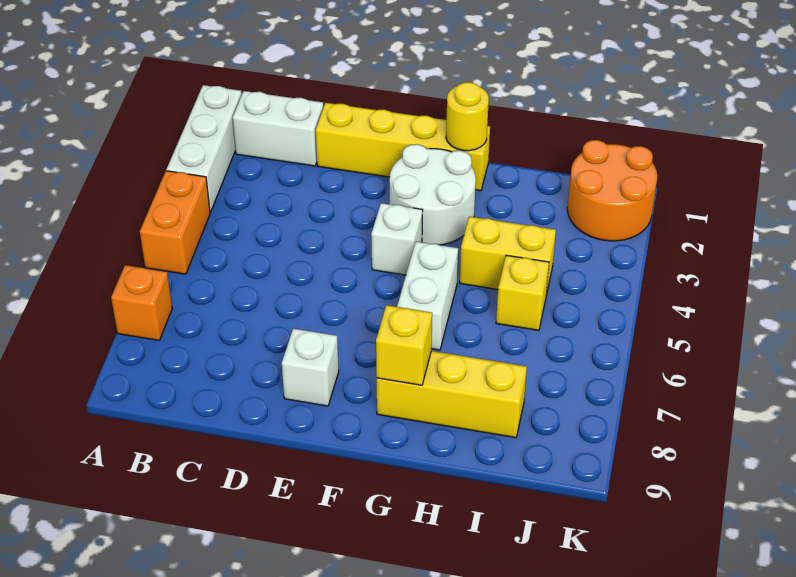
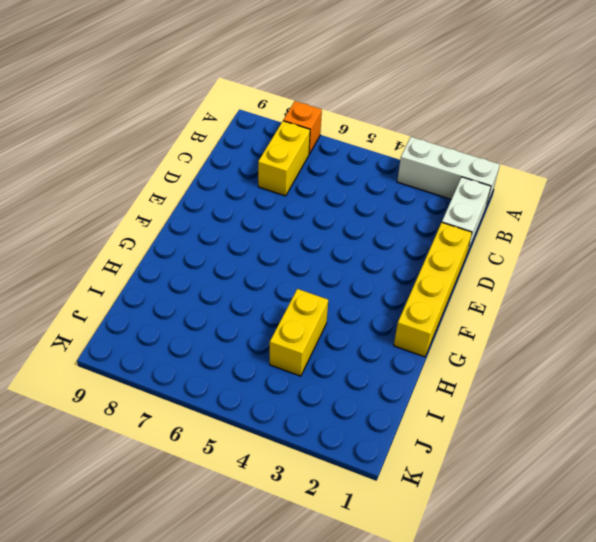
yellow brick B7:C7 level 1 -> none
none -> orange brick A4:A5 level 1
none -> white brick E8 level 1
none -> white round brick F2:G3 level 1

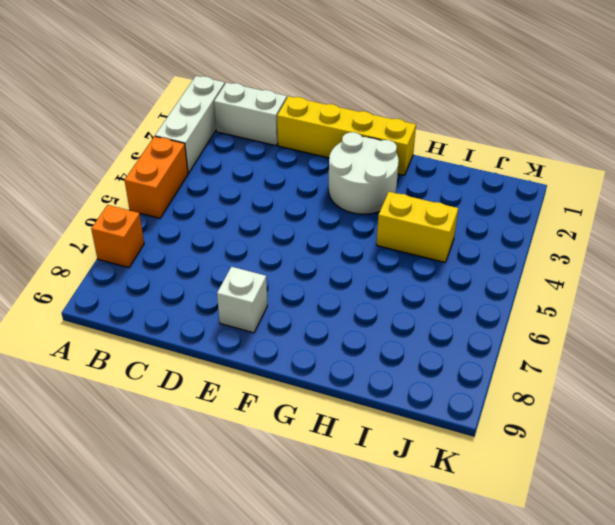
none -> white brick F4 level 1
none -> white brick G5:G6 level 1
none -> yellow brick G8:I8 level 1

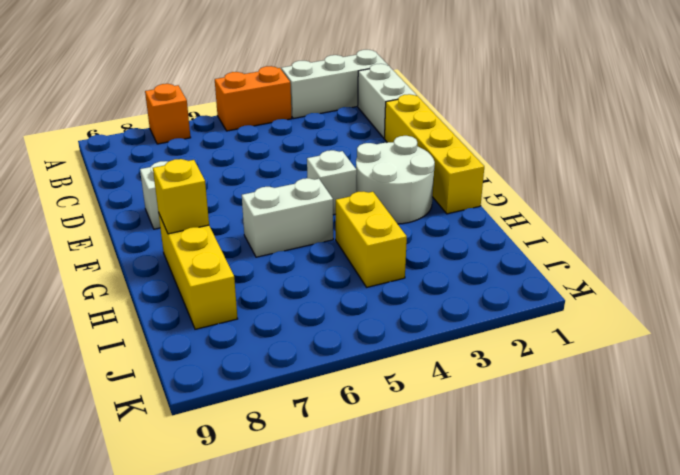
none -> yellow brick I5 level 1
none -> orange round brick J1:K2 level 1
none -> yellow round brick G1 level 2

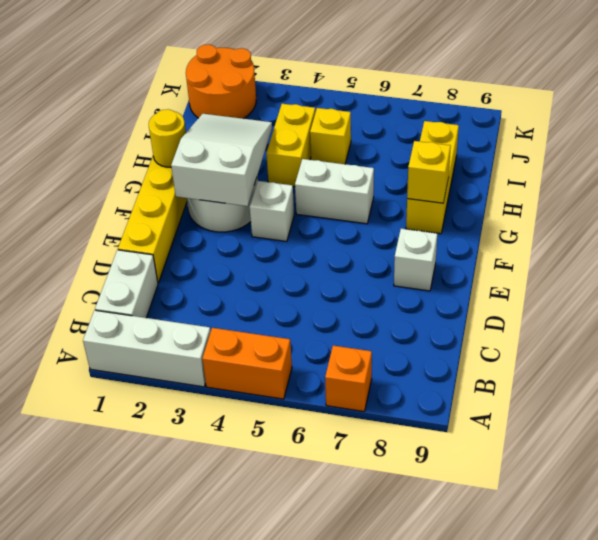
white slope F2:H3 level 2 top F -> none

